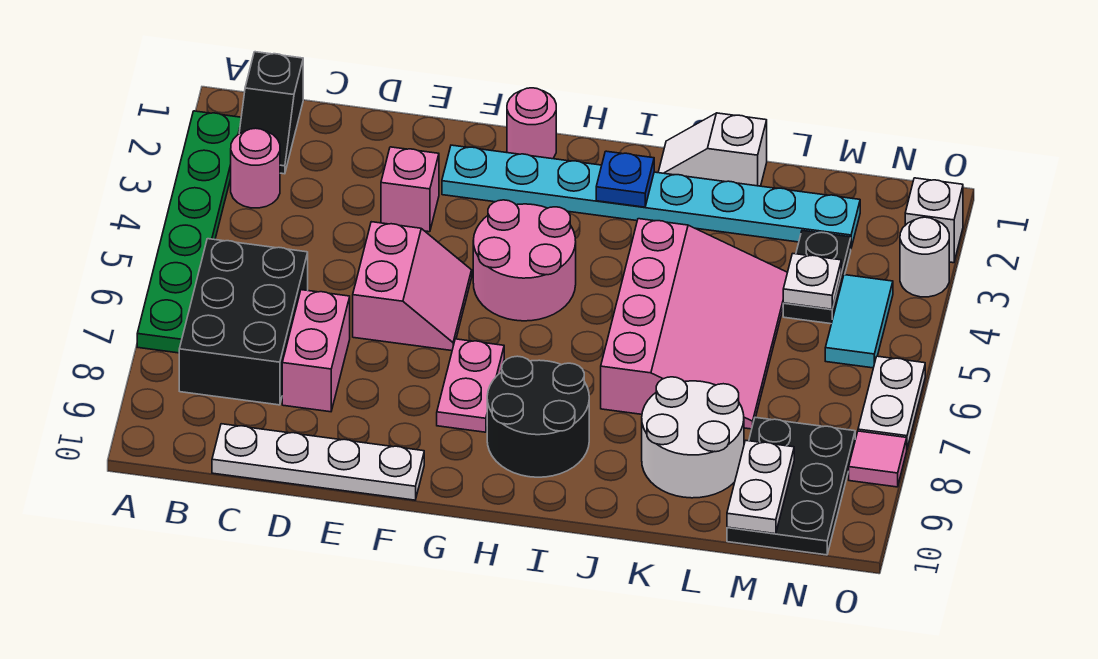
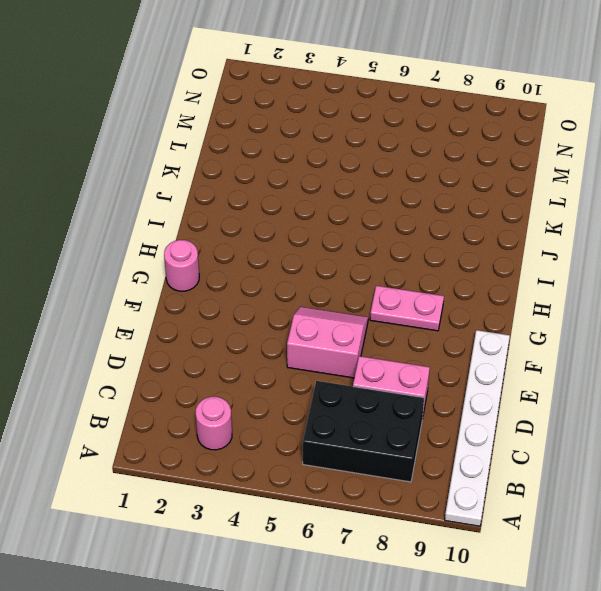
white plate A10:F10 level 1 -> white plate C10:F10 level 1
none -> green plate A2:A7 level 1
none -> black slope B1:B2 level 1 top 1
none -> pink brick E3 level 1

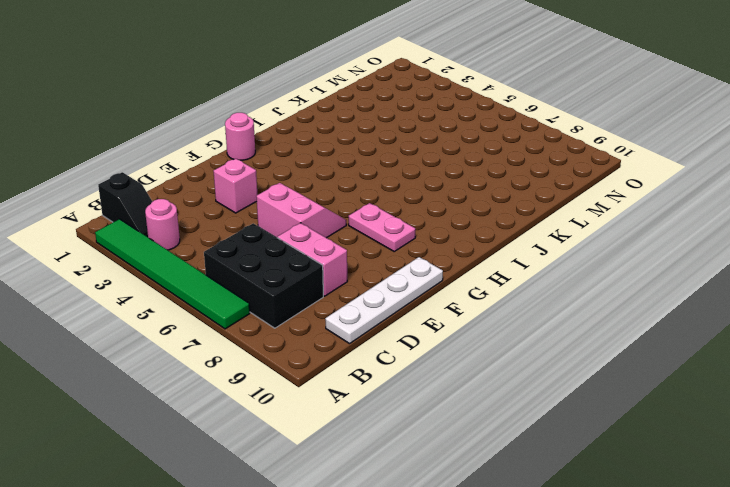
green tile A2:A7 level 1 -> green plate A2:A7 level 1
none -> cyan plate F2:M2 level 1
none -> pink round brick G4:H5 level 1
none -> black round brick H8:I9 level 1

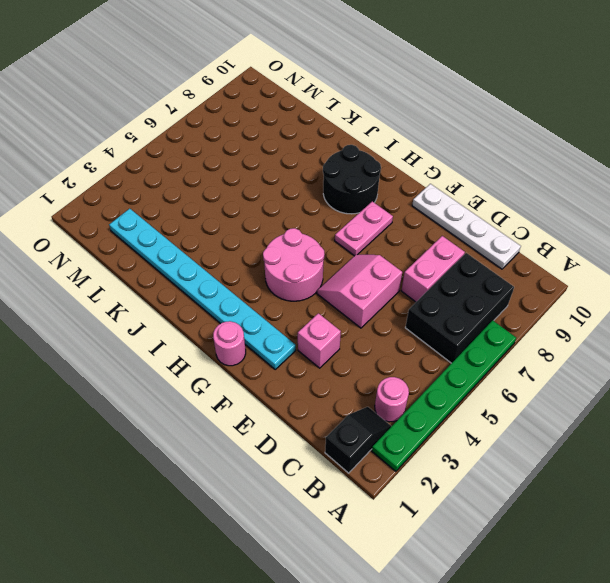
none -> white slope J1:K1 level 1 top K
none -> pink slope J4:L7 level 1 top J
none -> white round brick K8:L9 level 1

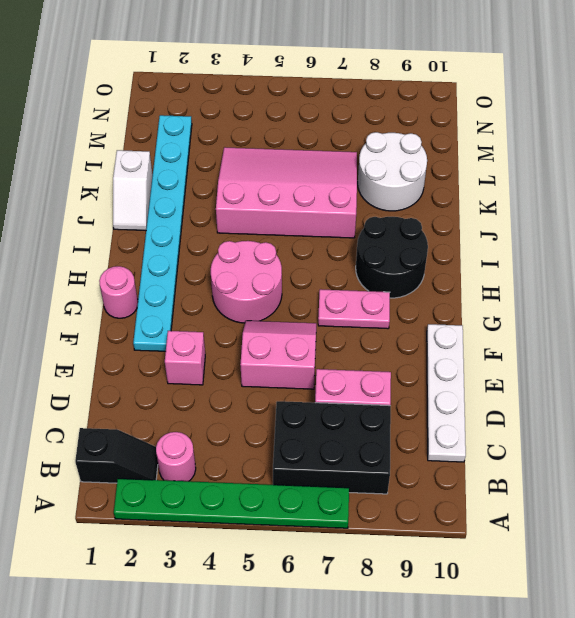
none -> black plate M3:M4 level 1
none -> black plate M8:N10 level 1
none -> cyan tile N4:N5 level 1

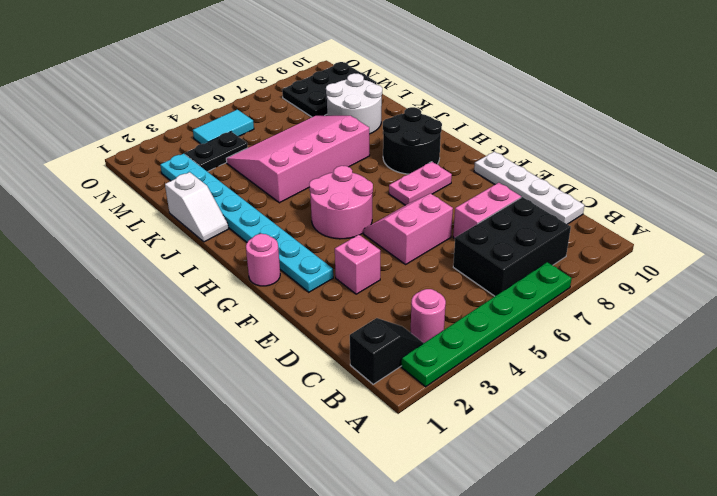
none -> white brick O2 level 1
none -> white round brick O3 level 1
none -> white plate O6:O7 level 1

